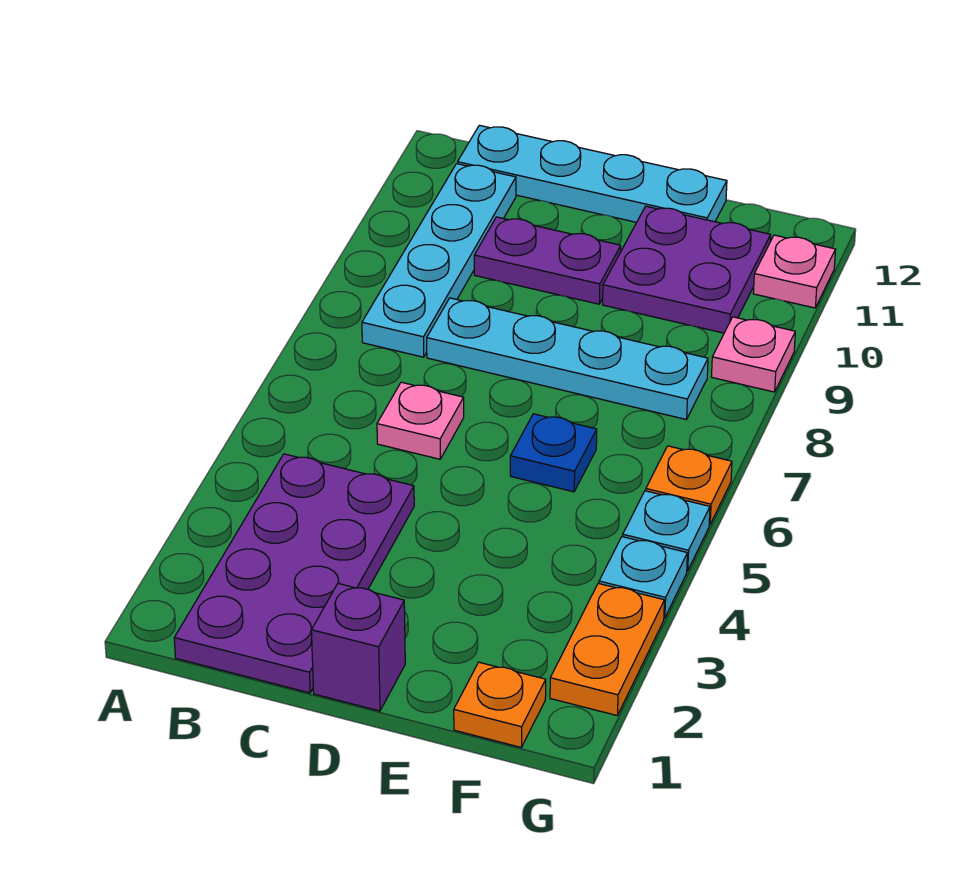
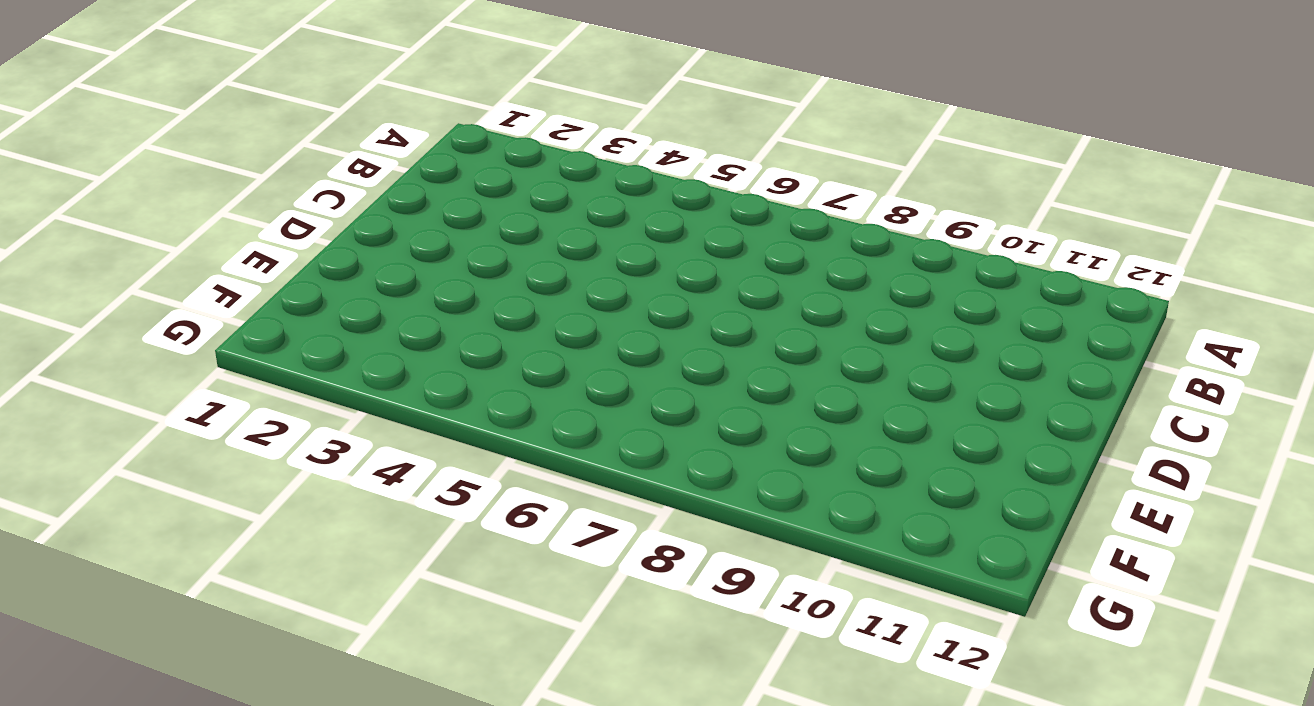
none -> purple plate B1:C4 level 1
none -> cyan plate B8:B11 level 1
none -> cyan plate B12:E12 level 1

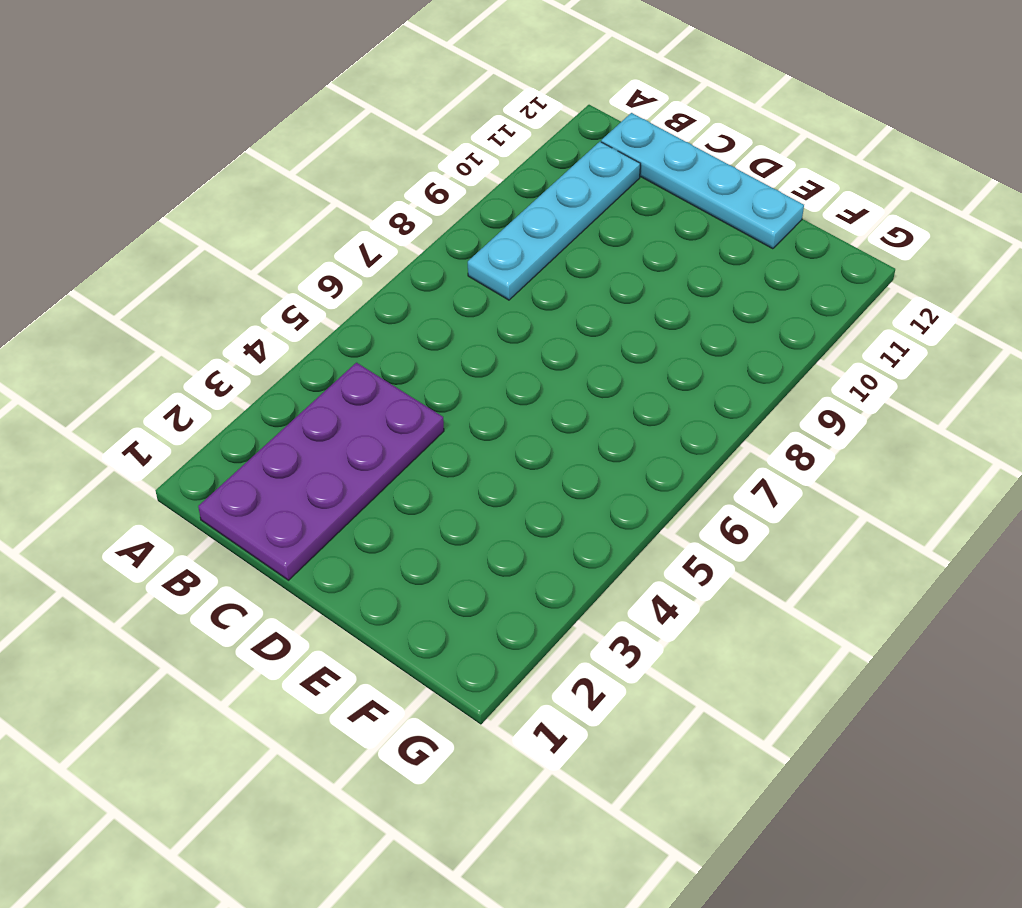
none -> pink plate C6 level 1
none -> cyan plate C8:F8 level 1
none -> purple plate C10:D10 level 1

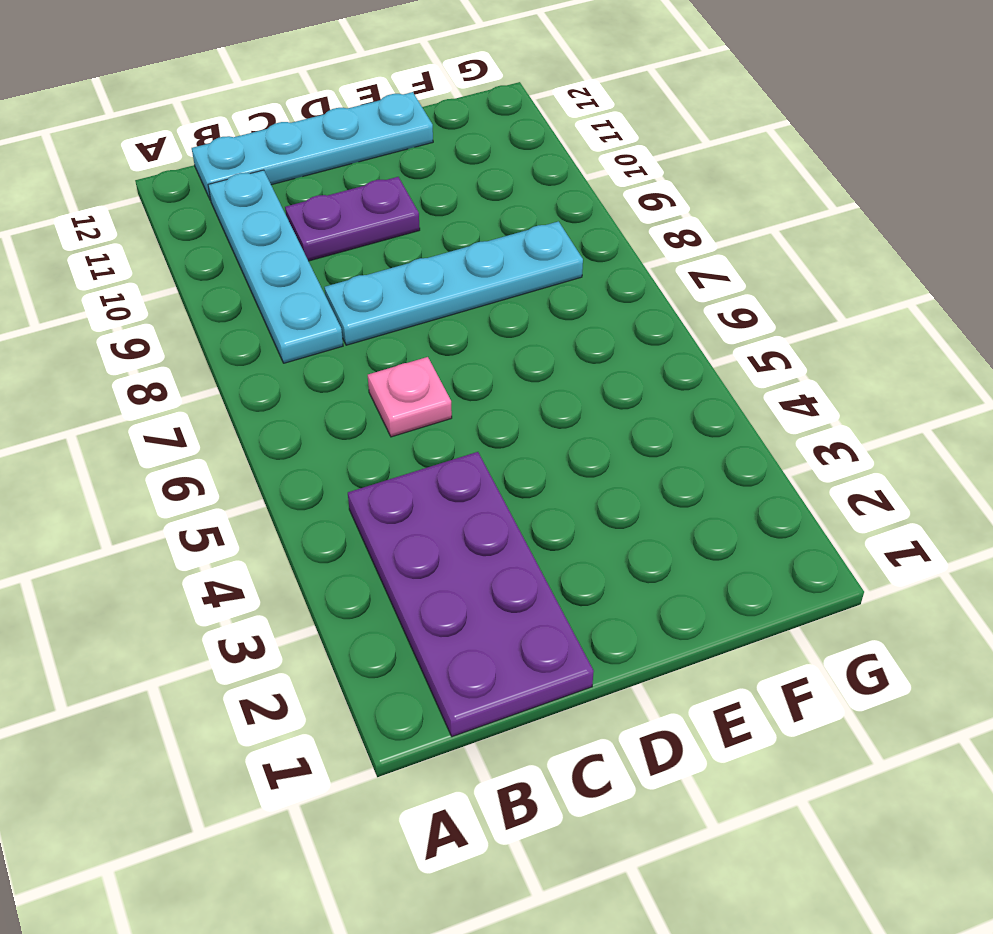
none -> purple brick D1 level 1
none -> blue plate E6 level 1
none -> purple plate E10:F11 level 1

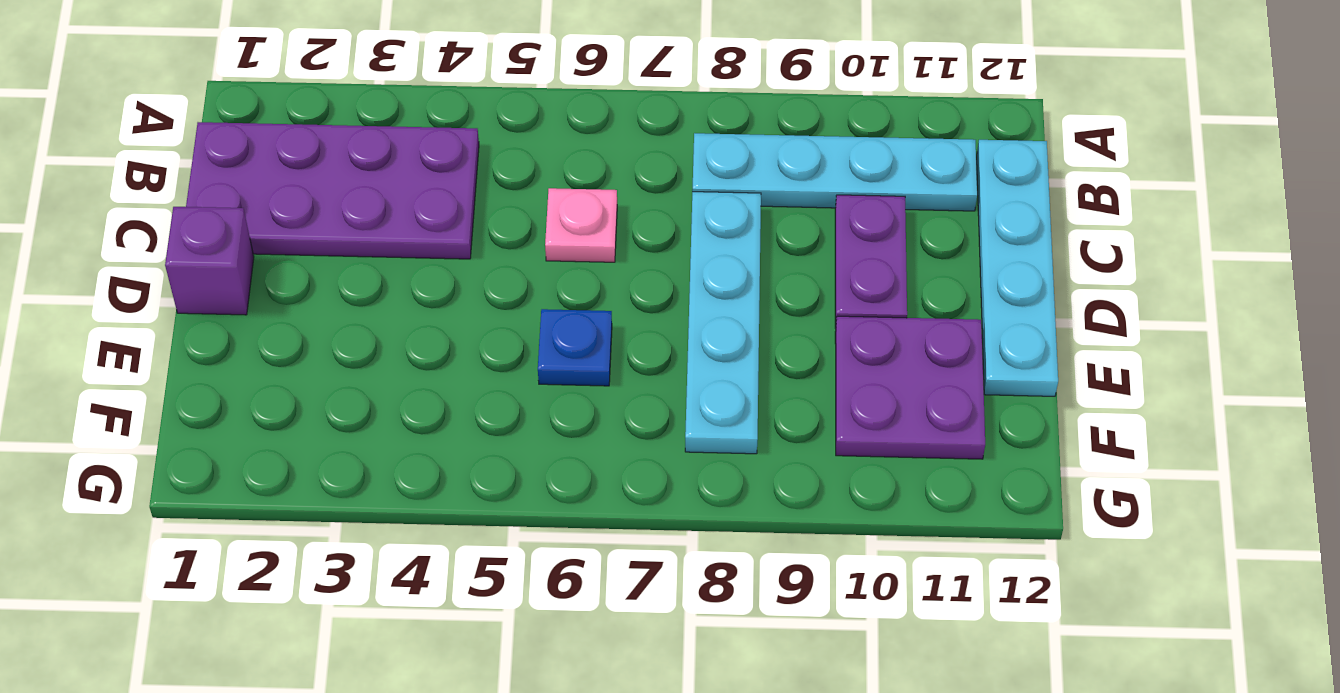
none -> orange plate F1 level 1
none -> orange plate G2:G3 level 1
none -> cyan plate G4 level 1

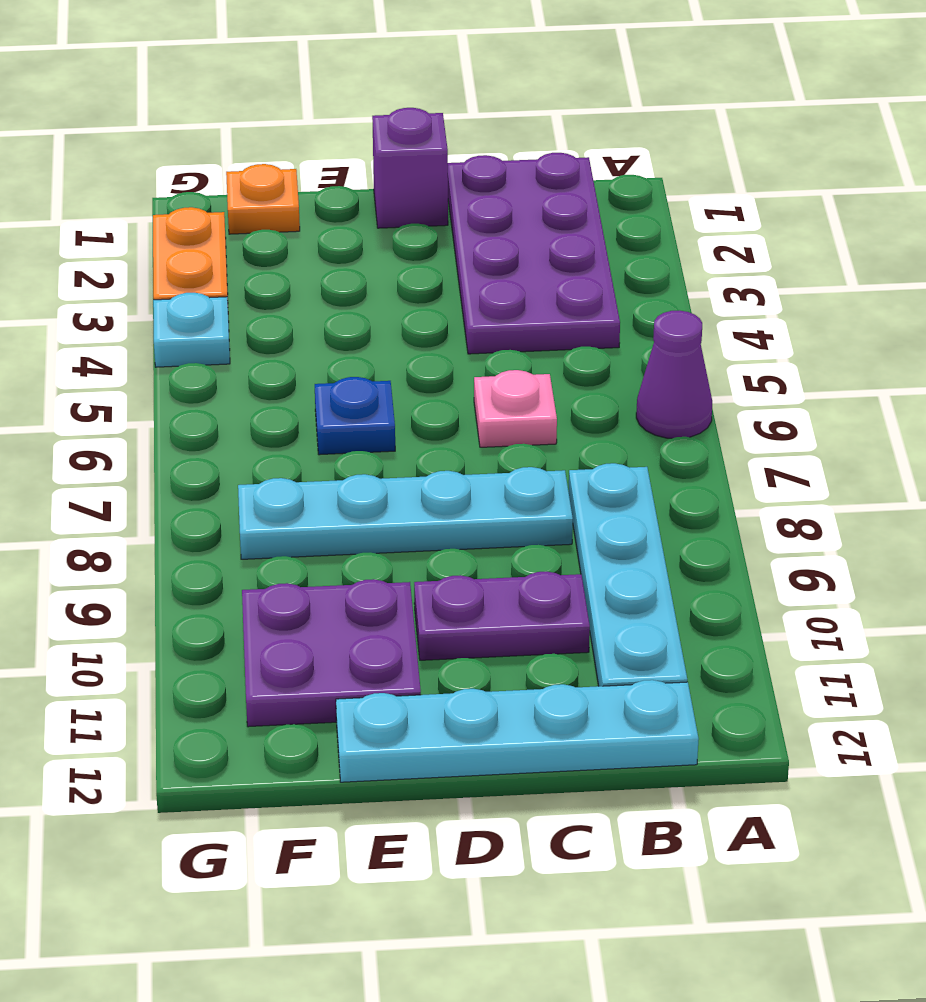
purple cone A6 level 1 -> none
none -> cyan plate G5 level 1
none -> orange plate G6 level 1
none -> pink plate G9 level 1

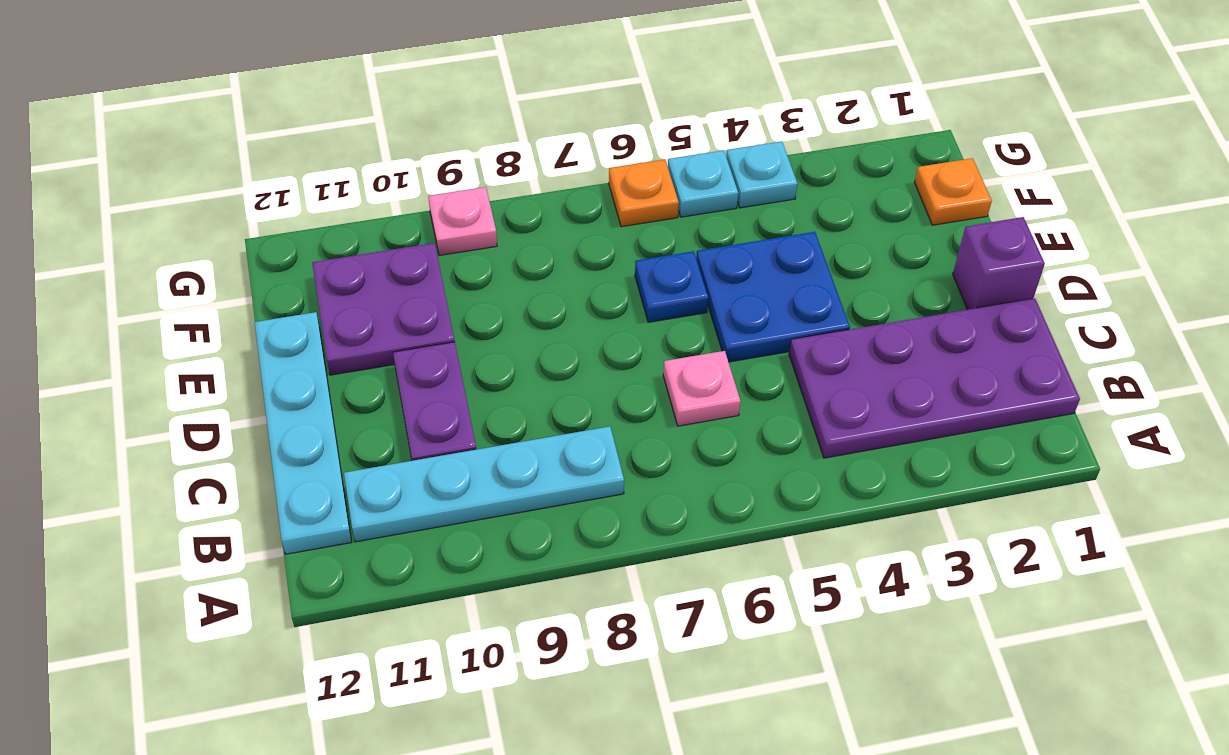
blue plate D4:E5 level 1 -> none
none -> cyan plate C8:F8 level 1
none -> orange plate G2:G3 level 1
none -> pink plate G11 level 1

